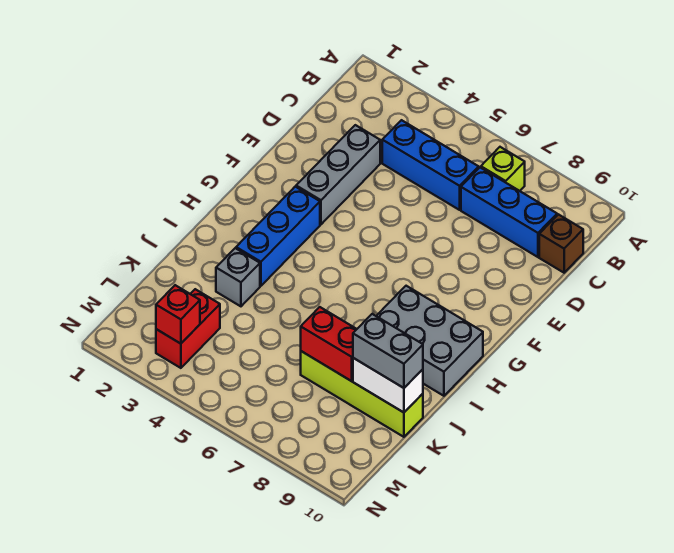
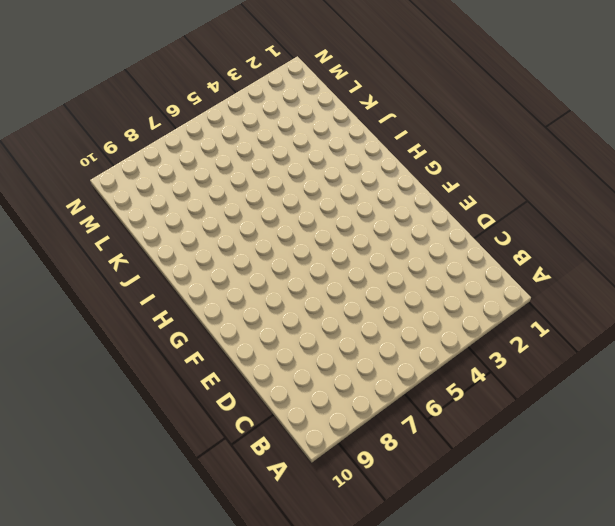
none -> lime brick B7 level 1
none -> blue brick C4:C6 level 1
none -> blue brick C7:C9 level 1

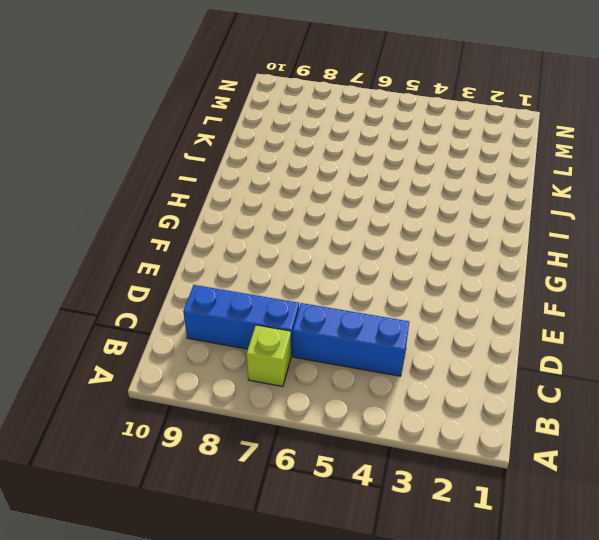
none -> brown brick C10 level 1
none -> grey brick D3:F3 level 1
none -> blue brick G3:I3 level 1

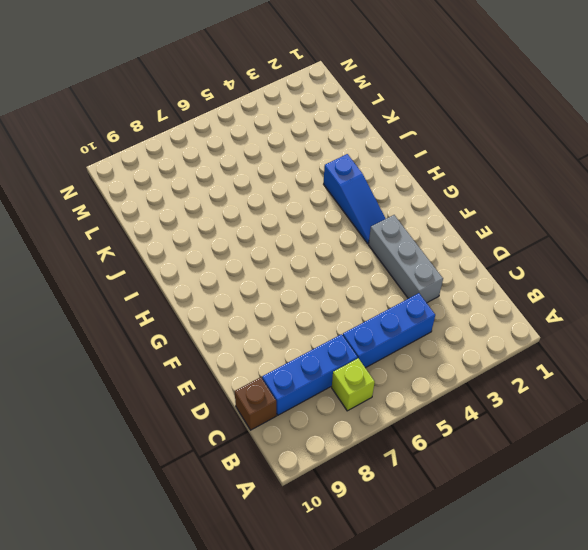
blue slope G3:I3 level 1 top I -> blue brick G3:I3 level 1
none -> grey brick H8:I10 level 1
none -> grey brick J3 level 1
none -> lime brick K7:K10 level 1

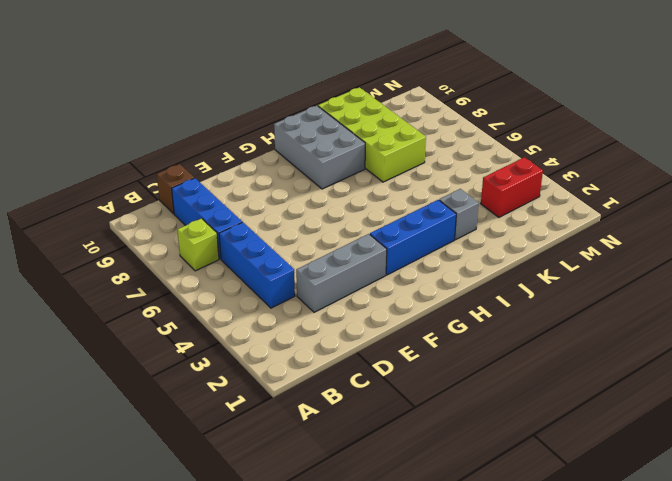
lime brick J7:K10 level 1 -> lime brick K7:K10 level 1
none -> red brick K7:K8 level 2
none -> white brick K9:K10 level 2
none -> red brick M3 level 2

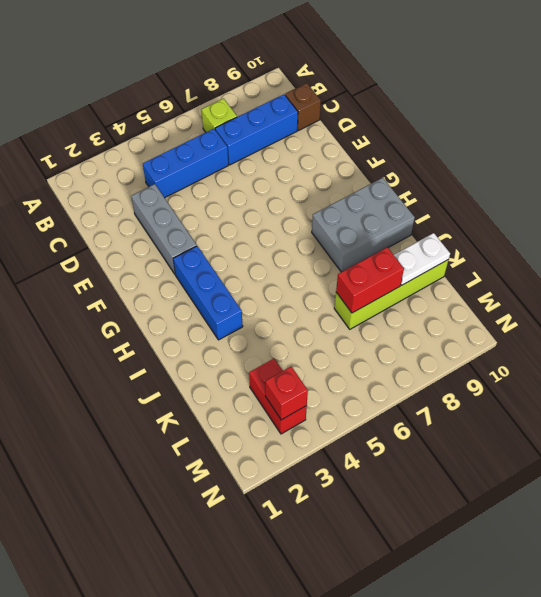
white plate K9:K10 level 2 -> white brick K9:K10 level 2
none -> grey brick J3 level 1
none -> grey brick K9:K10 level 3

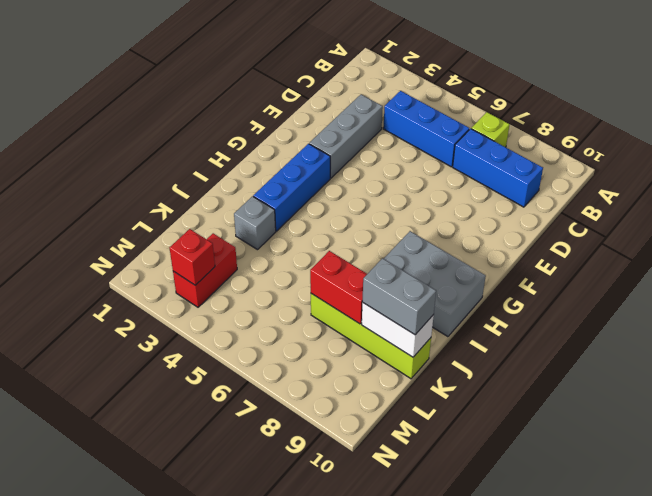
none -> brown brick C10 level 1

